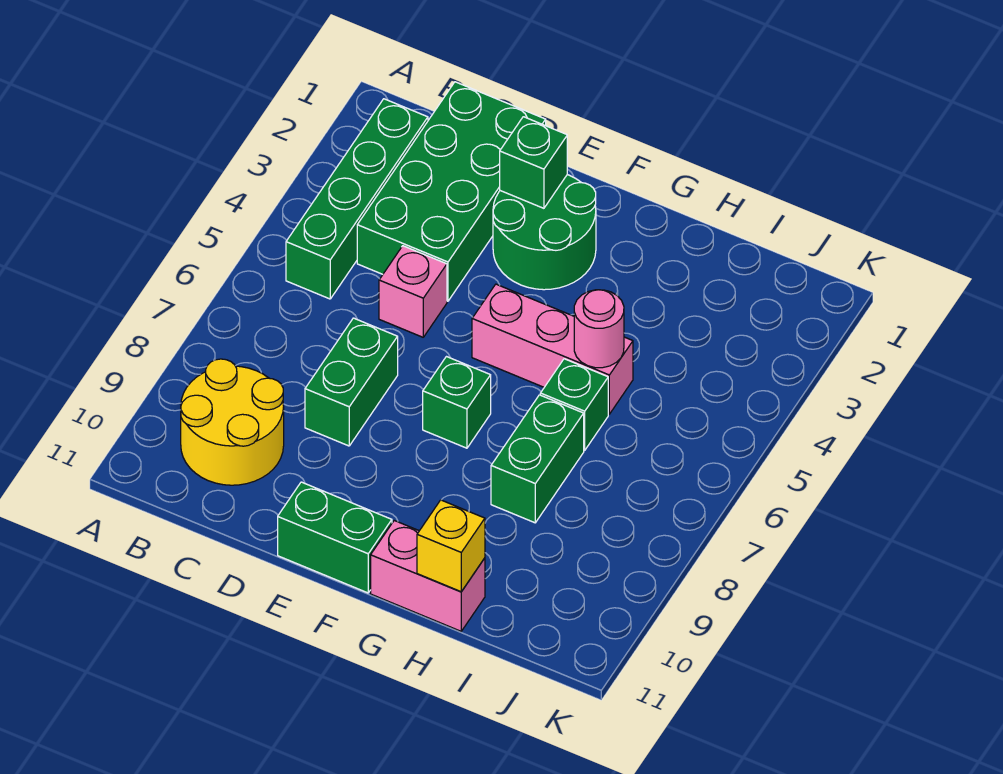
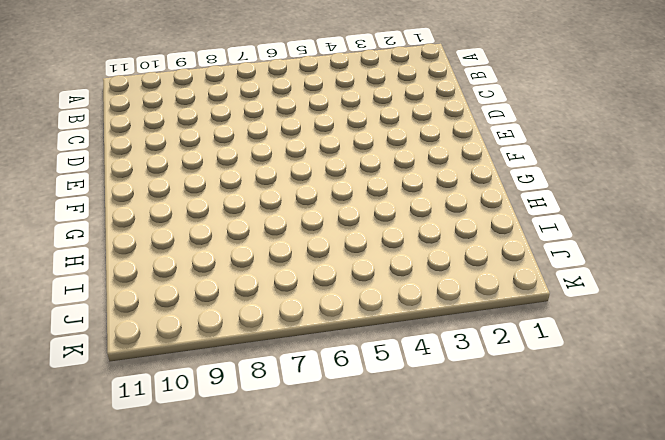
none -> green brick B2:B5 level 1
none -> yellow round brick B9:C10 level 1
none -> green brick C1:D4 level 1

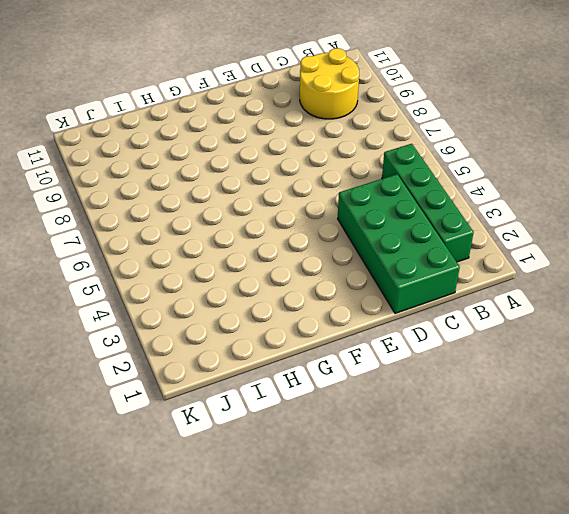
none -> pink brick D5 level 1
none -> green brick D7:D8 level 1
none -> green round brick E2:F3 level 1

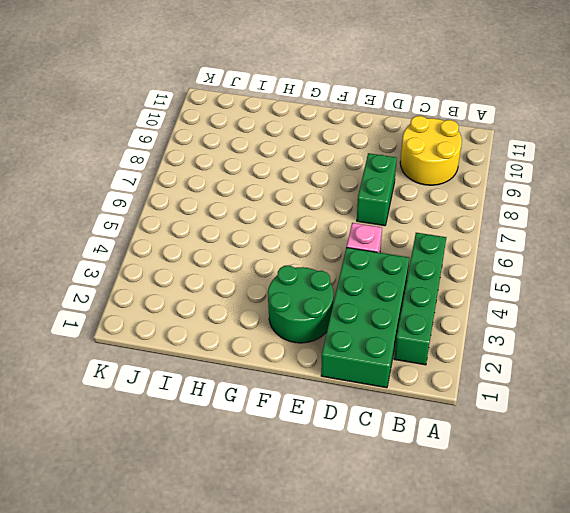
none -> green brick E11:F11 level 1
none -> pink brick F5:H5 level 1
none -> green brick F7 level 1

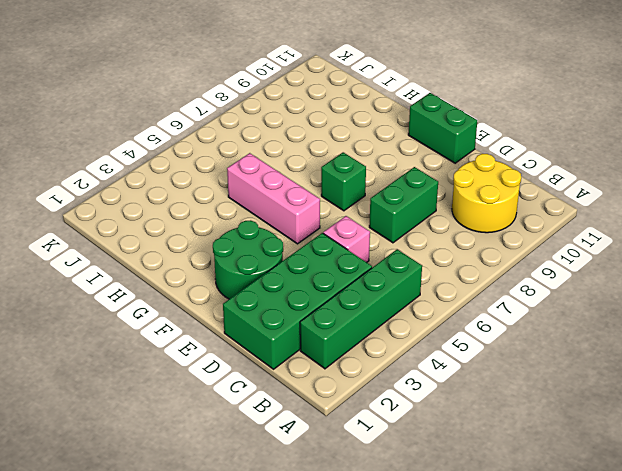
none -> pink brick G11:H11 level 1
none -> green brick H6 level 1
none -> green brick H7:H8 level 1

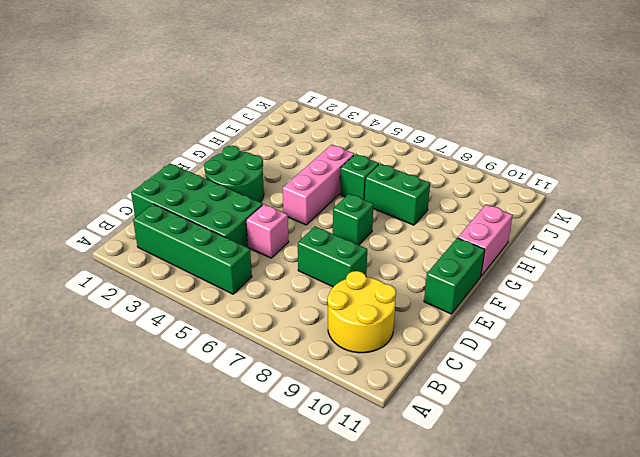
none -> green brick E2 level 2
none -> pink round brick H5 level 2
none -> yellow brick H11 level 2

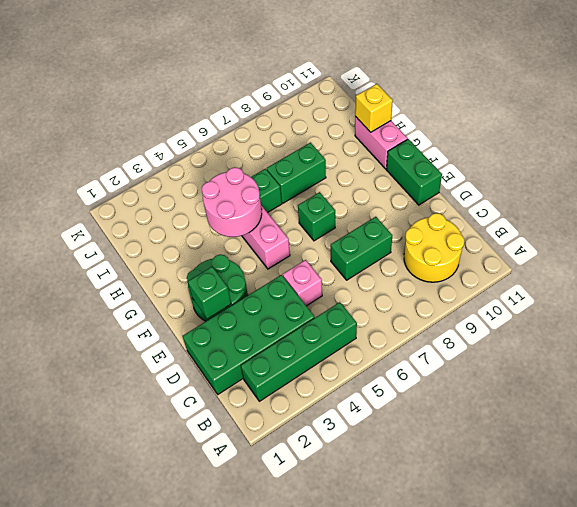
pink round brick G4:H5 level 2 -> pink round brick H5 level 2

